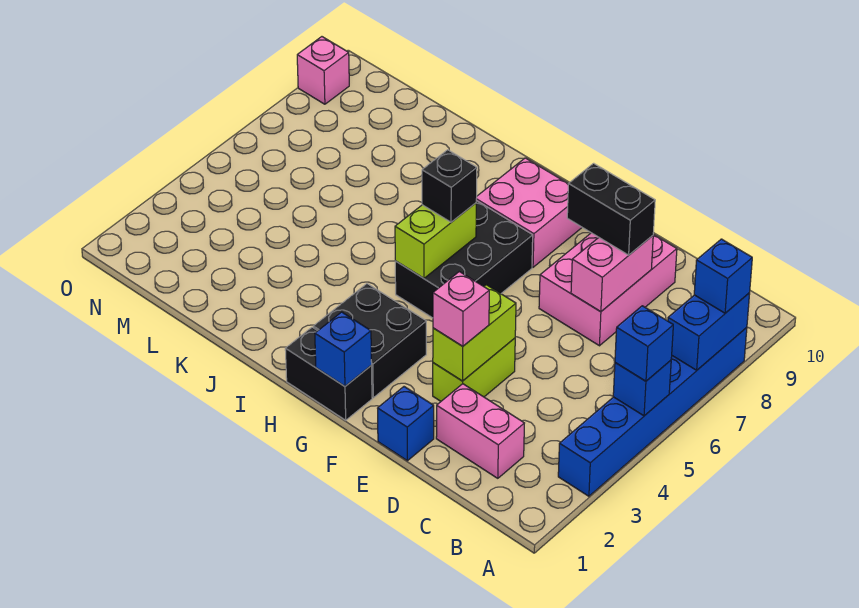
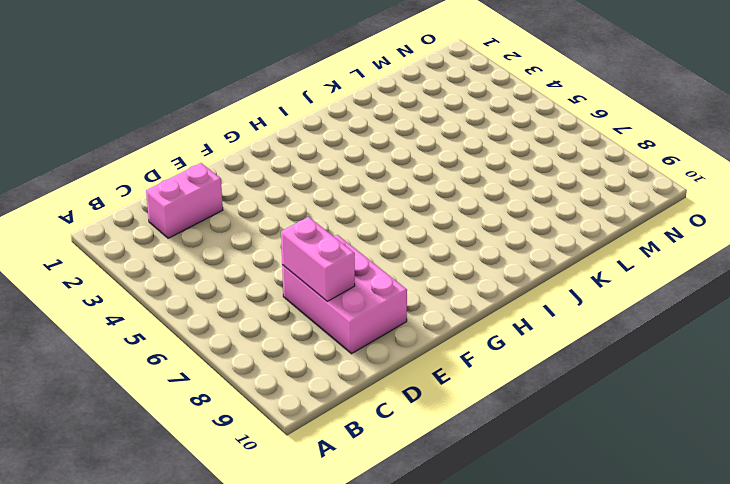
none -> blue brick A3:A8 level 1
none -> blue brick E1 level 1
none -> lime brick E3:E4 level 1

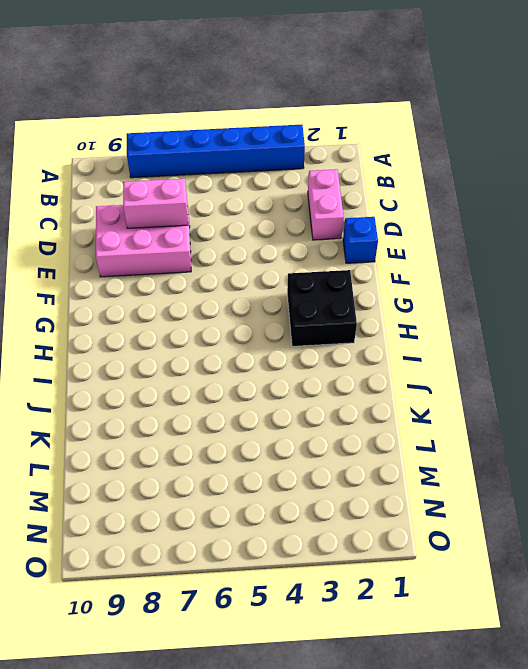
none -> lime brick E3:E4 level 1
none -> black brick G1:H1 level 1
none -> black brick G5:H7 level 1

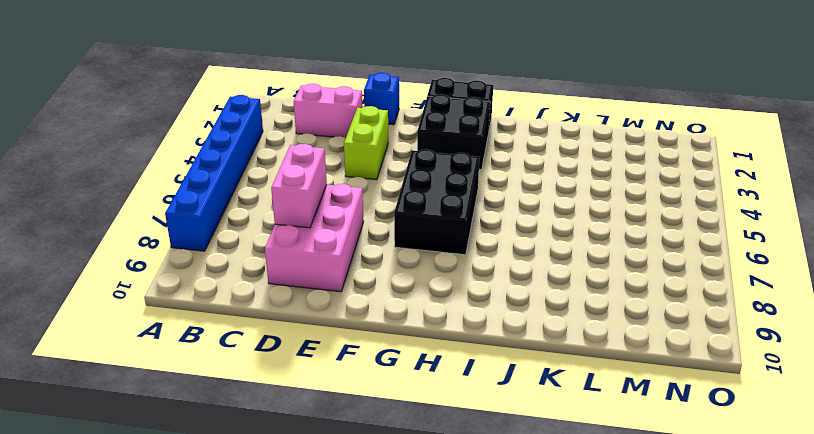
none -> pink brick G8:H9 level 1
none -> pink brick O9 level 1
none -> blue brick A5 level 2

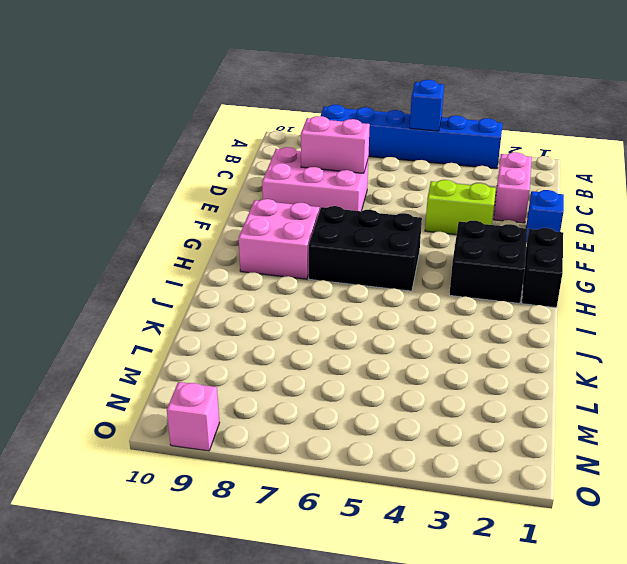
none -> blue brick A7:A8 level 2
none -> lime brick E3:E4 level 2
none -> blue brick G1 level 2

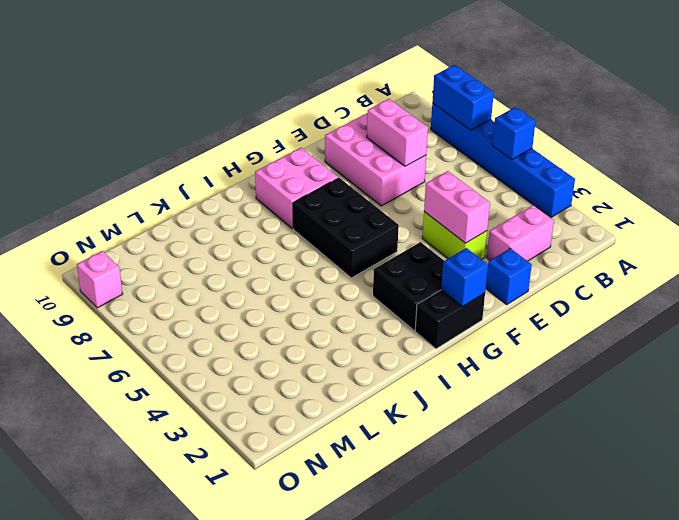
pink brick E3:E4 level 2 -> lime brick E3:E4 level 2
none -> lime brick H5:H6 level 2
none -> blue brick A5 level 3
none -> blue brick A8 level 3

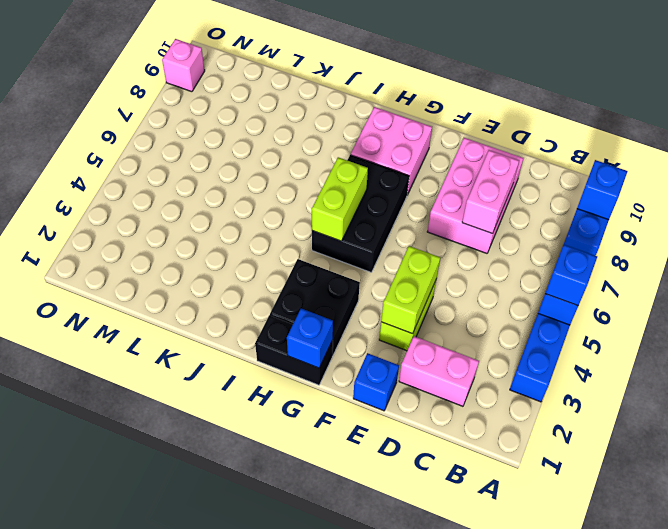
none -> black brick D8:E8 level 3
none -> pink brick E3 level 3
none -> black brick H6 level 3

